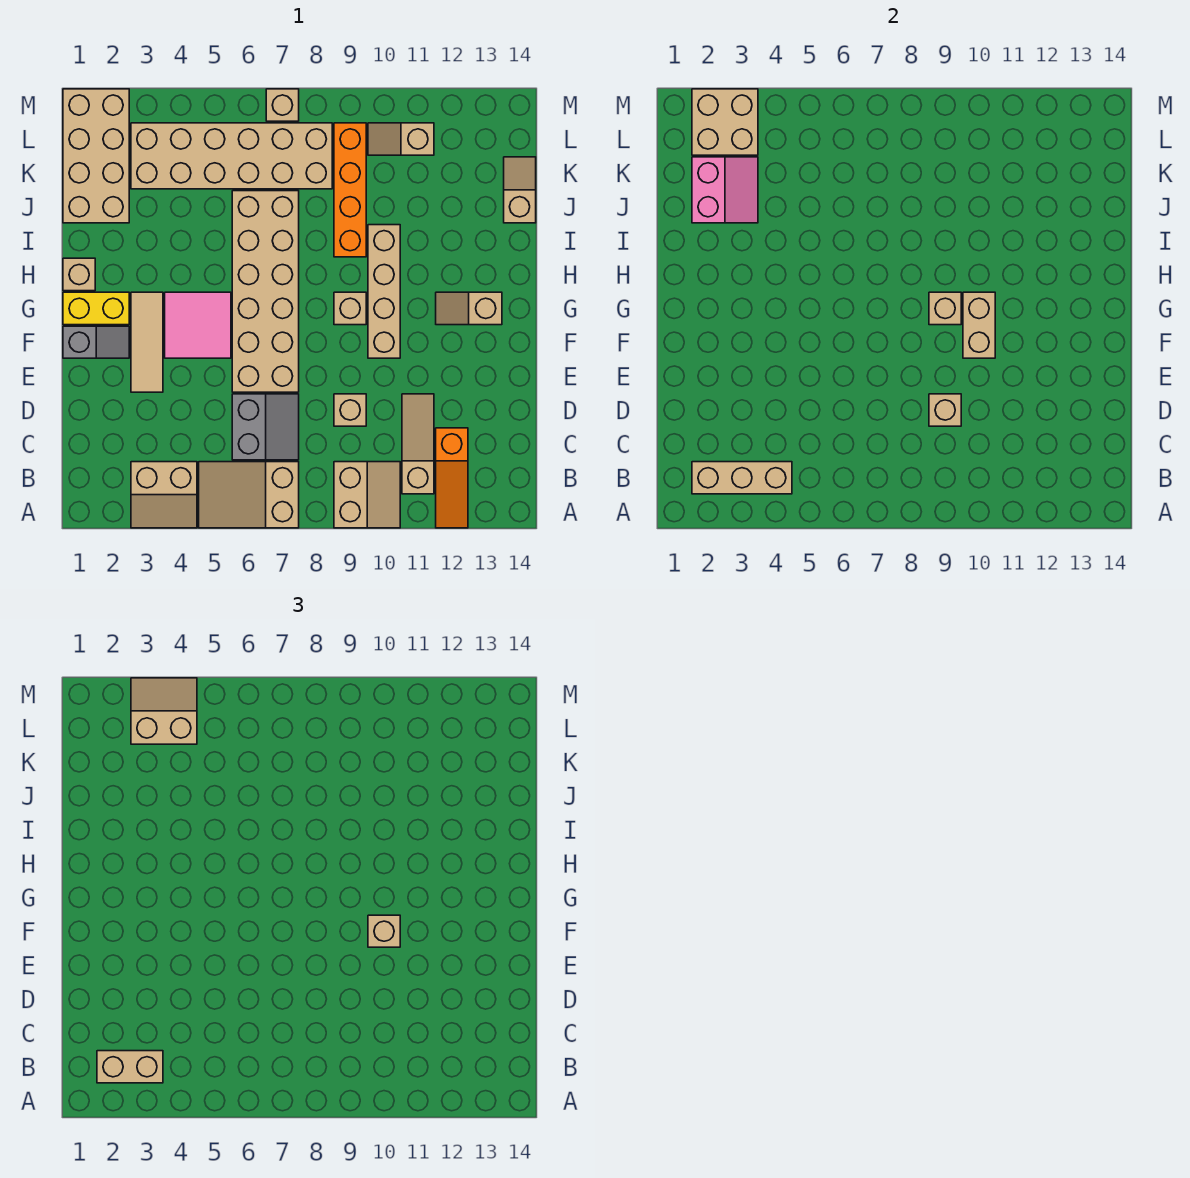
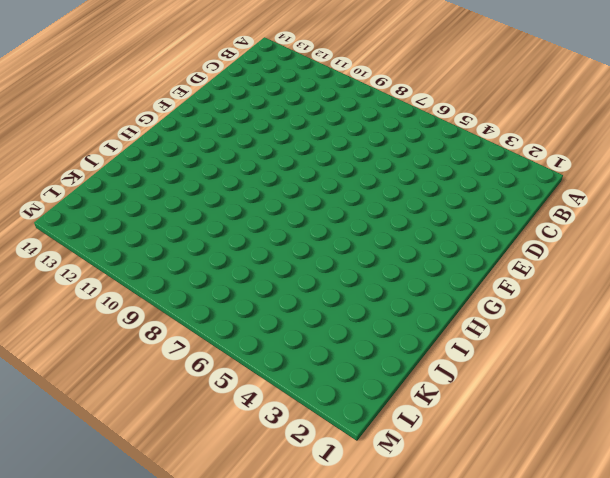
none -> tan slope A3:B4 level 1 top B
none -> tan slope A5:B7 level 1 top 7
none -> tan slope A9:B10 level 1 top 9
none -> orange slope A12:C12 level 1 top C

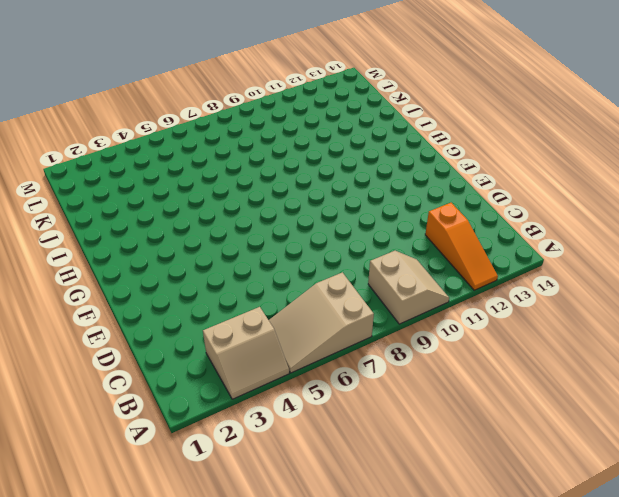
none -> tan slope B11:D11 level 1 top B
none -> grey slope C6:D7 level 1 top 6
none -> tan brick D9 level 1
none -> tan tile E3:G3 level 1

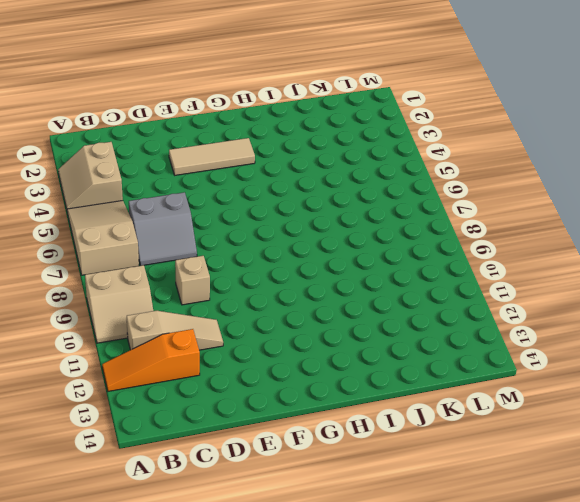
none -> tan brick E6:J7 level 1
none -> grey slope F1:F2 level 1 top 1
none -> pink tile F4:G5 level 1
none -> tan brick F10:I10 level 1

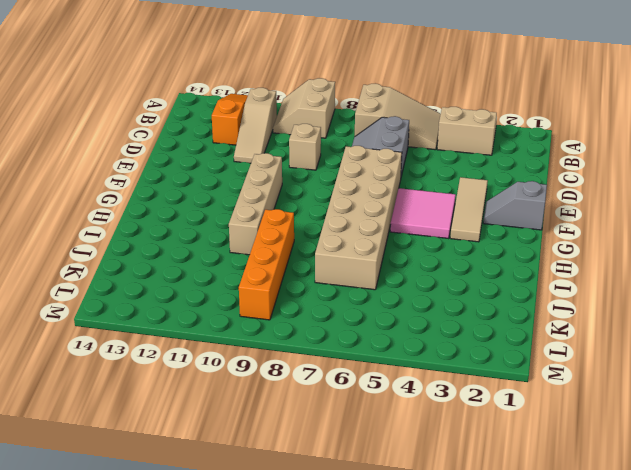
none -> yellow brick G1:G2 level 1
none -> tan brick G9 level 1
none -> tan slope G12:G13 level 1 top 13
none -> tan brick H1 level 1

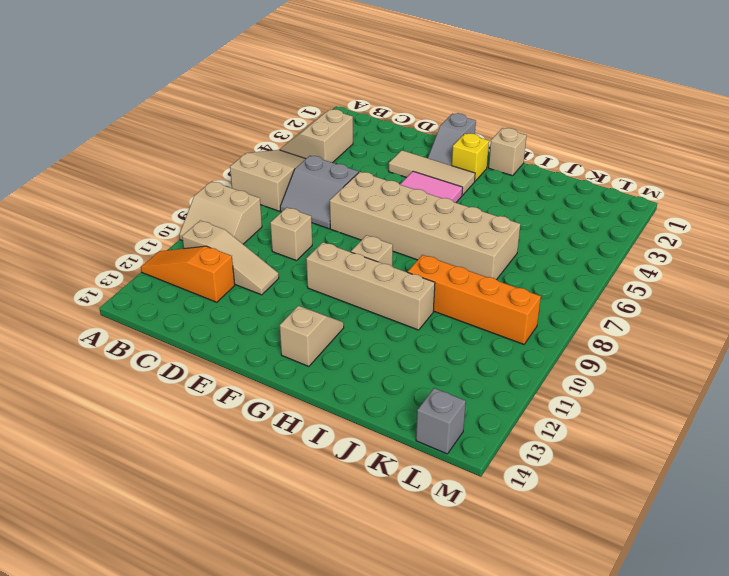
yellow brick G2 level 1 -> yellow brick G1:G2 level 1
grey brick L14 level 1 -> none
none -> tan brick J1:M2 level 1
none -> tan slope J14:K14 level 1 top J
none -> tan brick K3:L8 level 1
none -> tan slope L10:L11 level 1 top 11

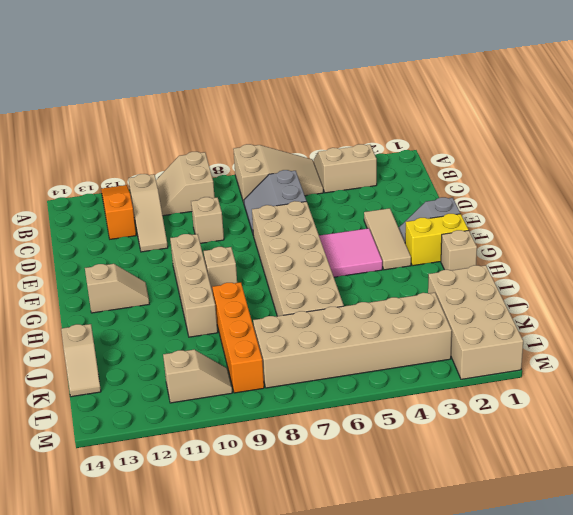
none -> tan brick M7 level 1
none -> tan brick B2:B4 level 2
none -> tan brick D9 level 2
none -> tan brick F10:G10 level 2

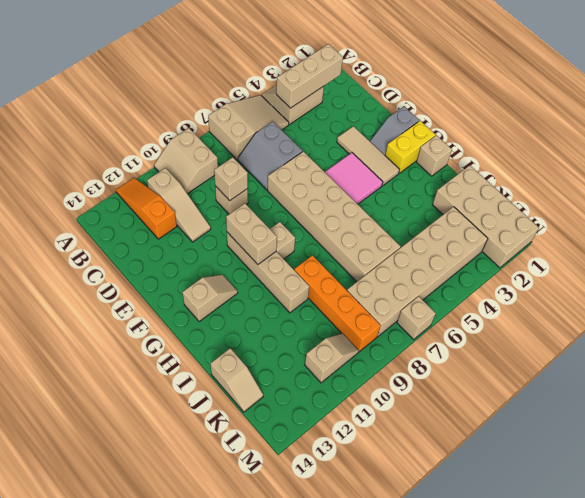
none -> tan brick G9 level 2
none -> pink slope J2:K3 level 2 top 2
none -> tan brick L2:M3 level 2
none -> tan brick B2:B3 level 3

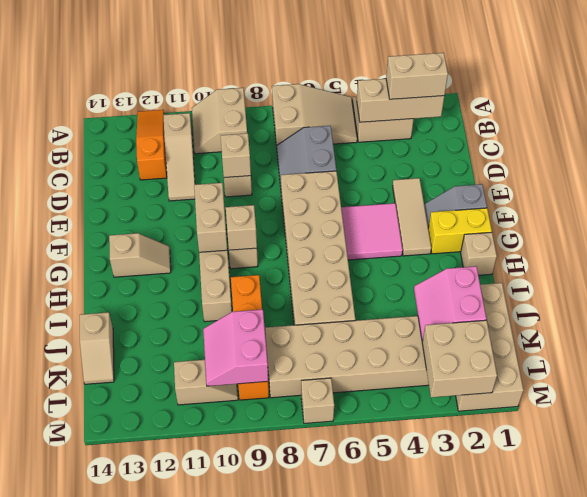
pink slope K9:L10 level 2 top 9 -> none
none -> tan brick F10 level 3
none -> tan slope L3:M4 level 3 top L

